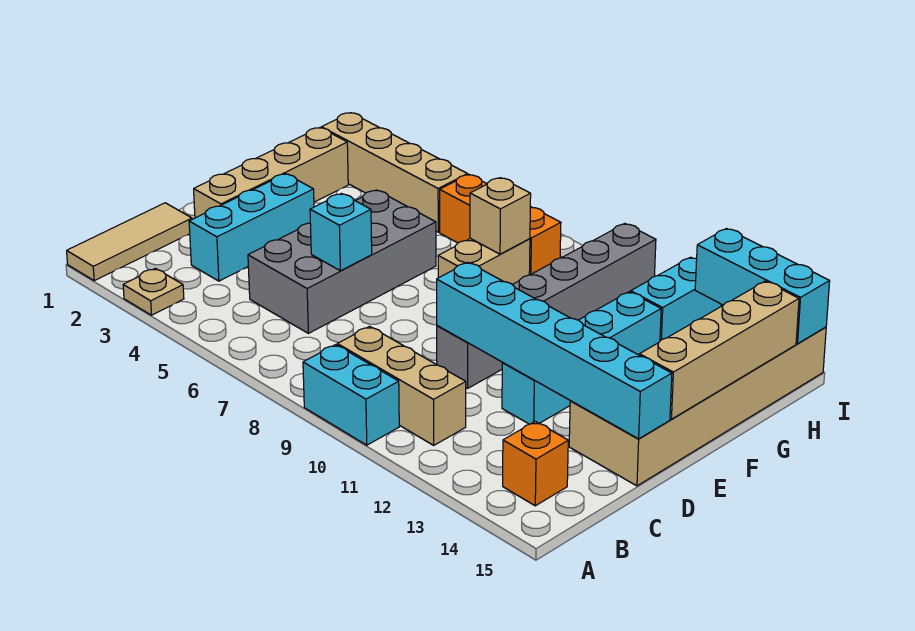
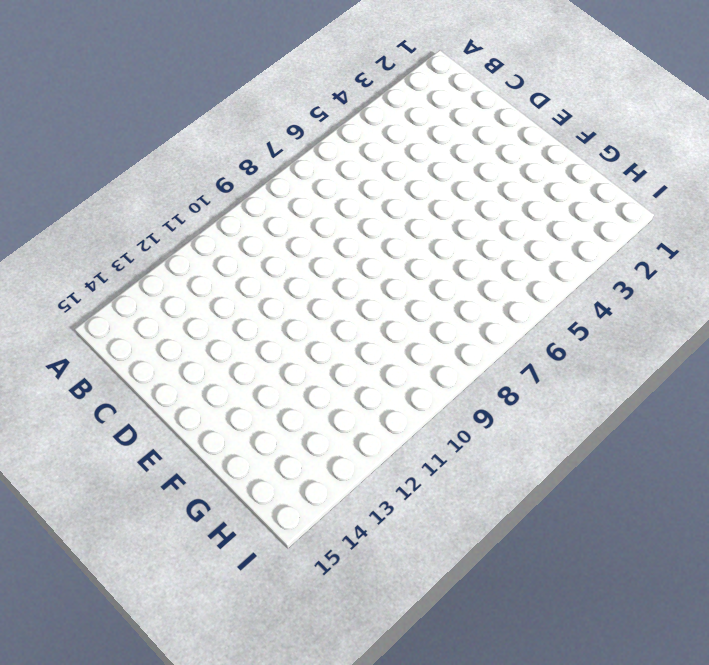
none -> tan tile A1:C1 level 1
none -> tan plate A3 level 1
none -> cyan brick A9:A10 level 1

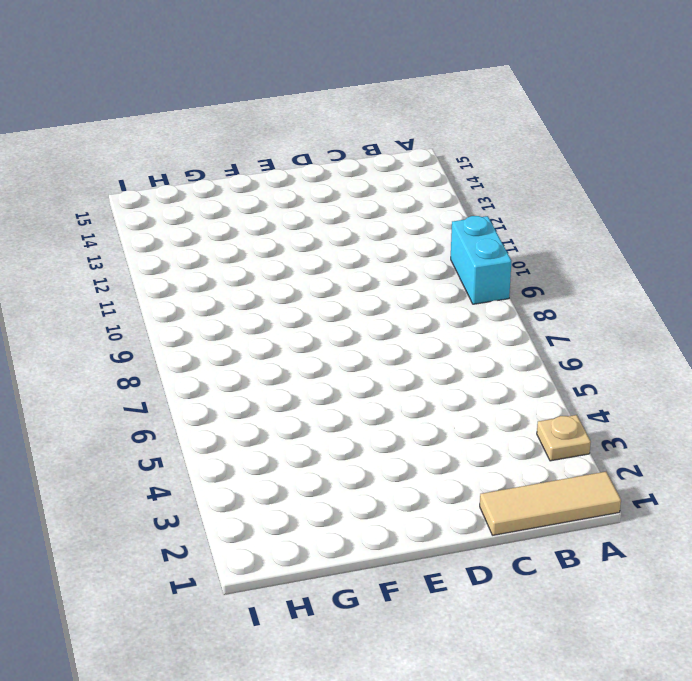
none -> tan brick B9:B11 level 1
none -> orange brick B14 level 1
none -> cyan brick C3:E3 level 1

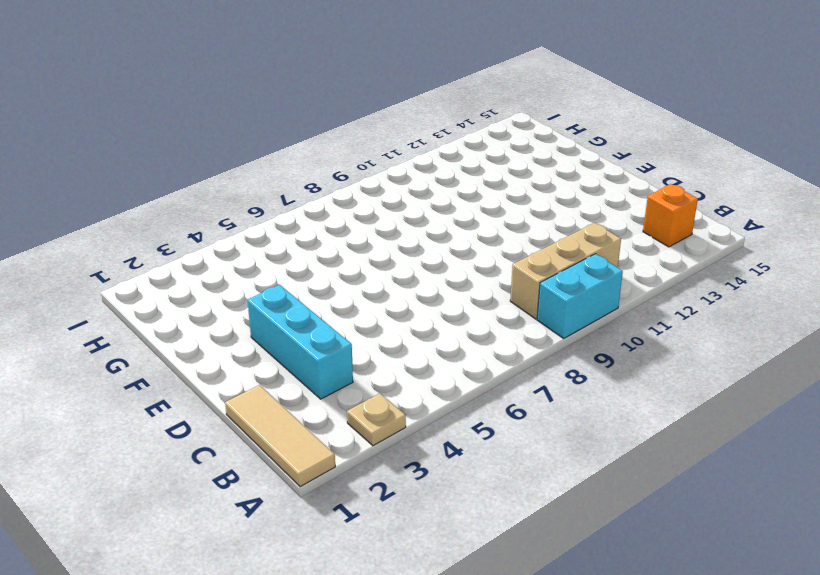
none -> grey brick C5:F6 level 1
none -> tan brick D2:G2 level 1
none -> grey brick D10:I10 level 1

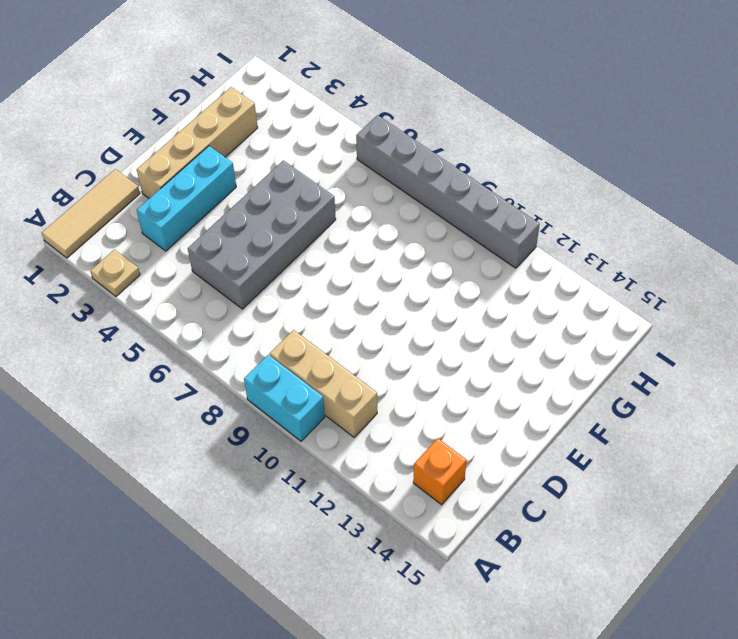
grey brick I6:I11 level 1 -> grey brick D10:I10 level 1
none -> cyan brick D12:G12 level 1
none -> tan brick D14:I15 level 1
none -> tan brick F8:G8 level 1

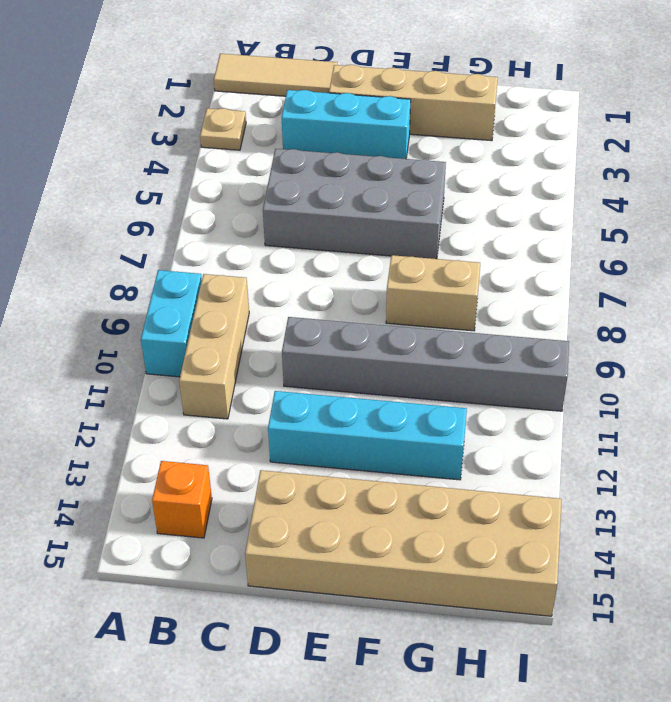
none -> tan brick H2:H5 level 1
none -> orange brick H6:H8 level 1
none -> cyan brick H12:I12 level 1

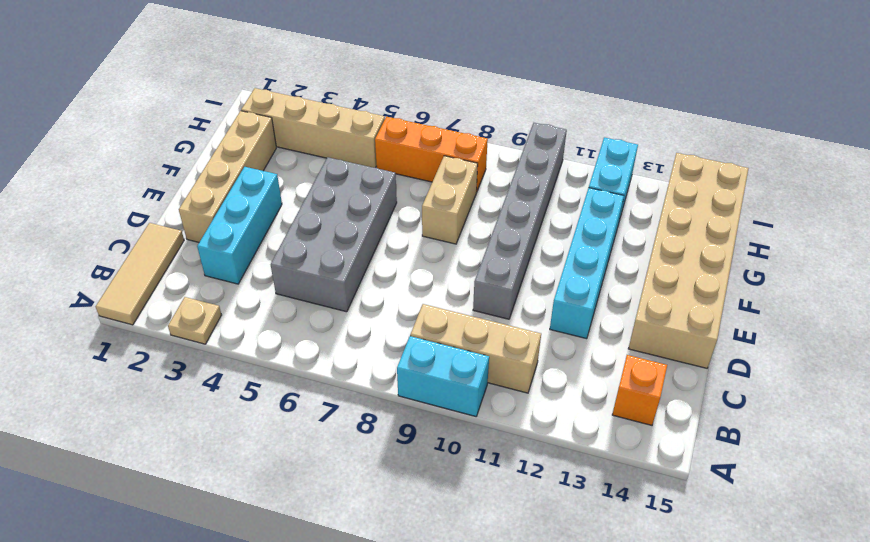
none -> cyan brick D6 level 2
none -> cyan brick D10:D15 level 2
none -> tan brick E15:H15 level 2

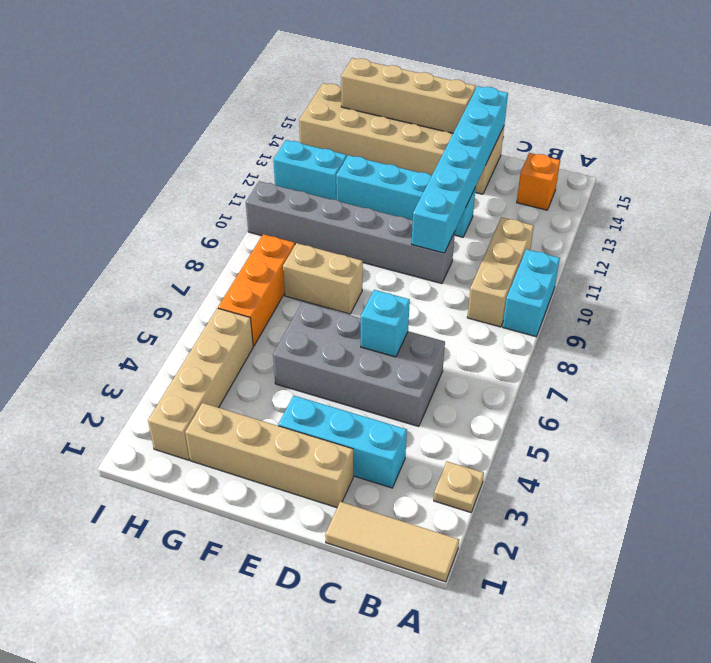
none -> tan brick G8 level 2
none -> cyan brick I13:I15 level 2

